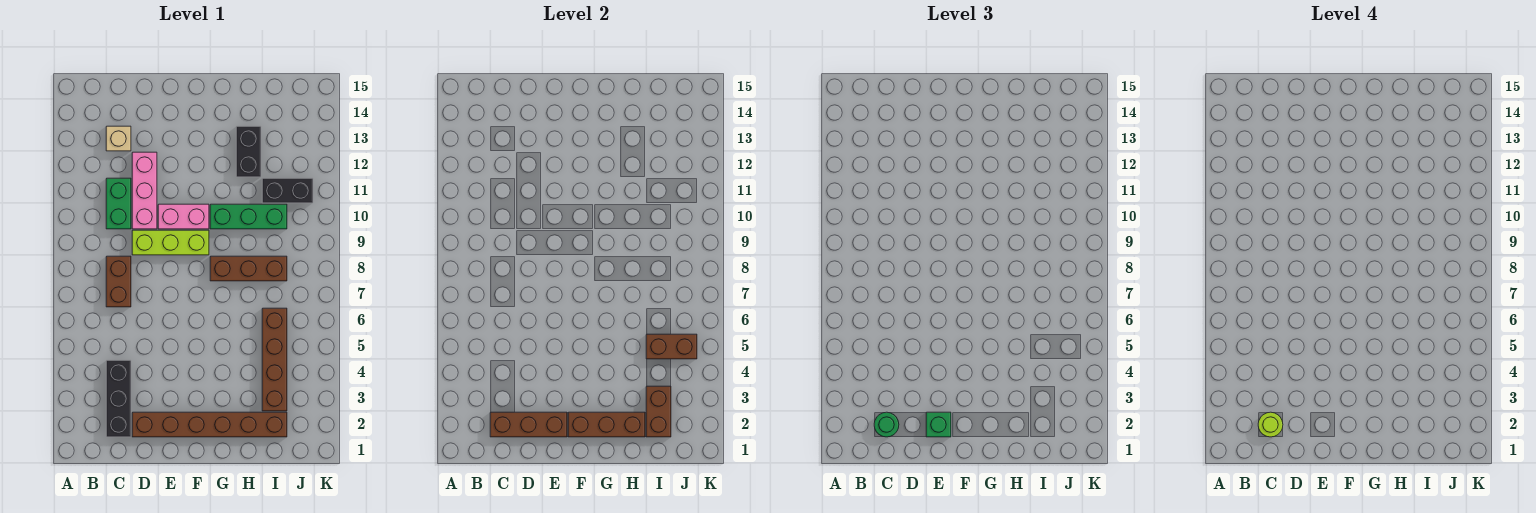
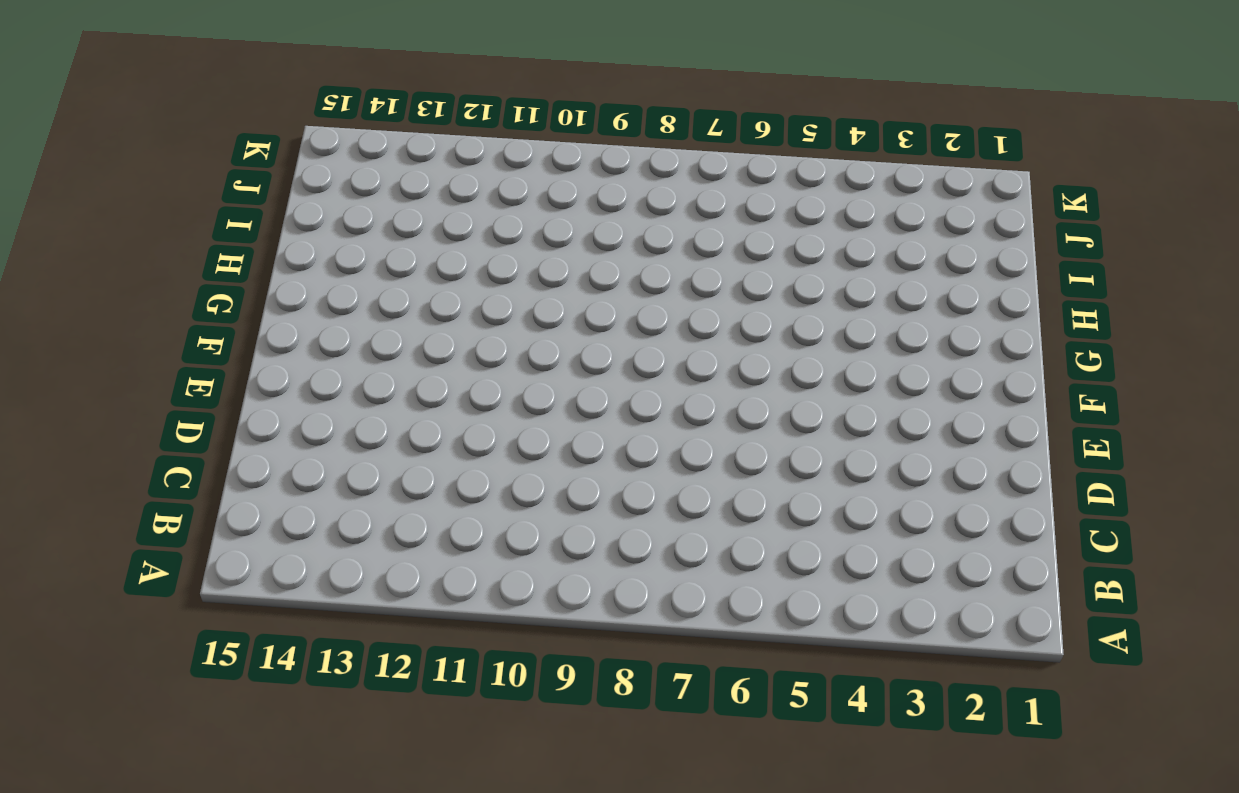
none -> black brick C2:C4 level 1
none -> brown brick C7:C8 level 1
none -> green brick C10:C11 level 1

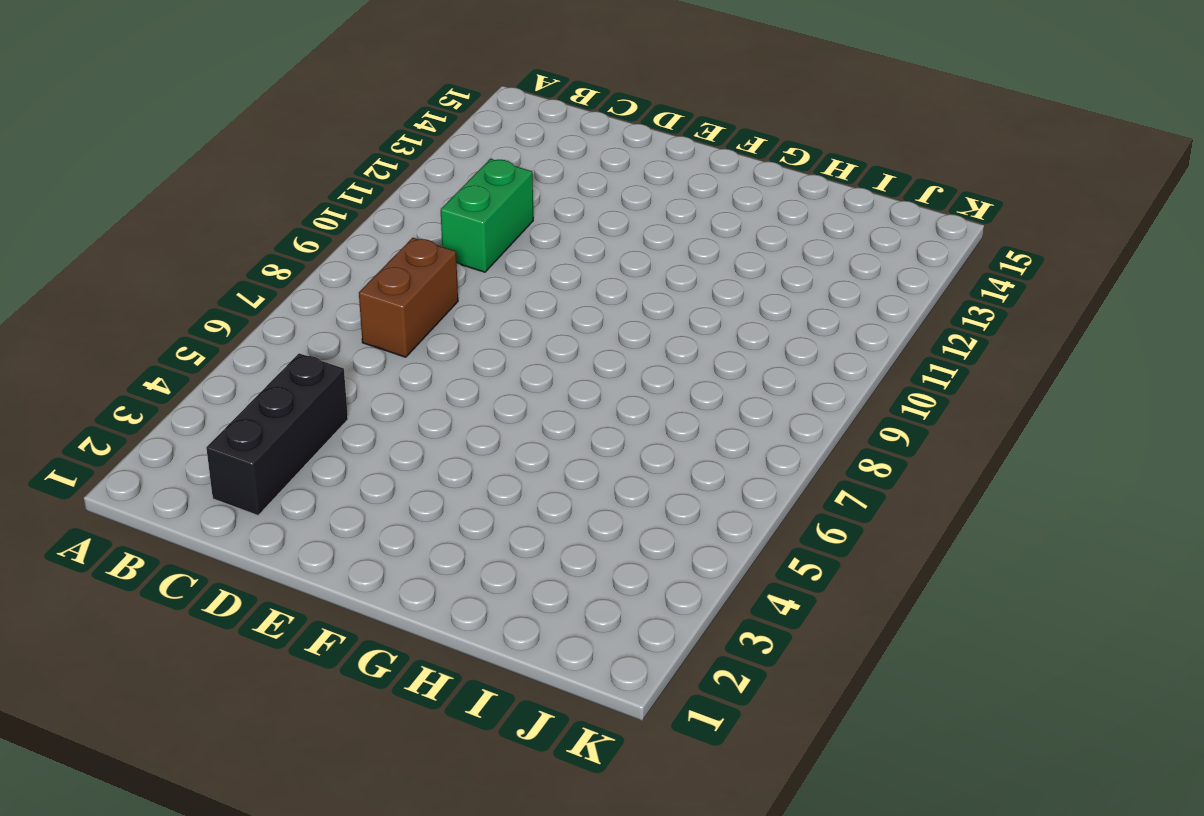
none -> tan brick C13 level 1
none -> brown brick D2:I2 level 1
none -> lime brick D9:F9 level 1

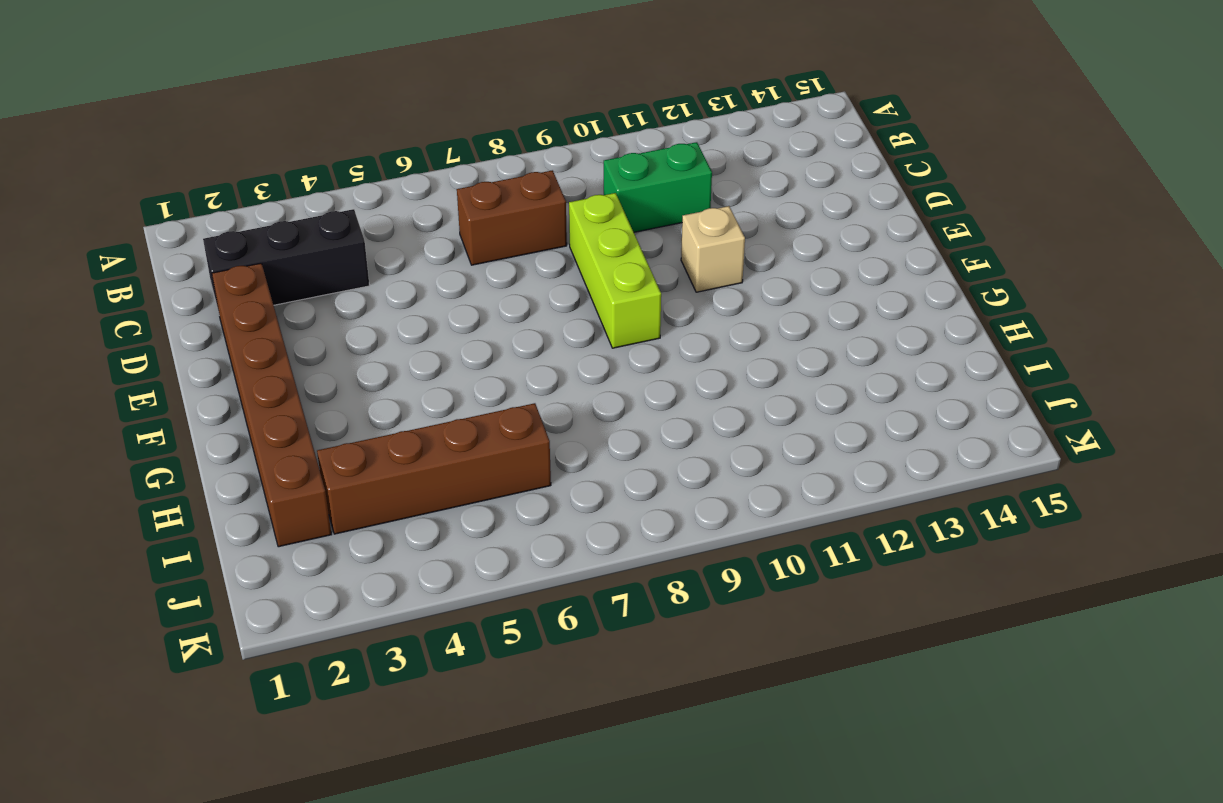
tan brick E11 level 1 -> tan brick C13 level 1
none -> pink brick D10:D12 level 1
none -> pink brick E10:F10 level 1
none -> brown brick G8:I8 level 1

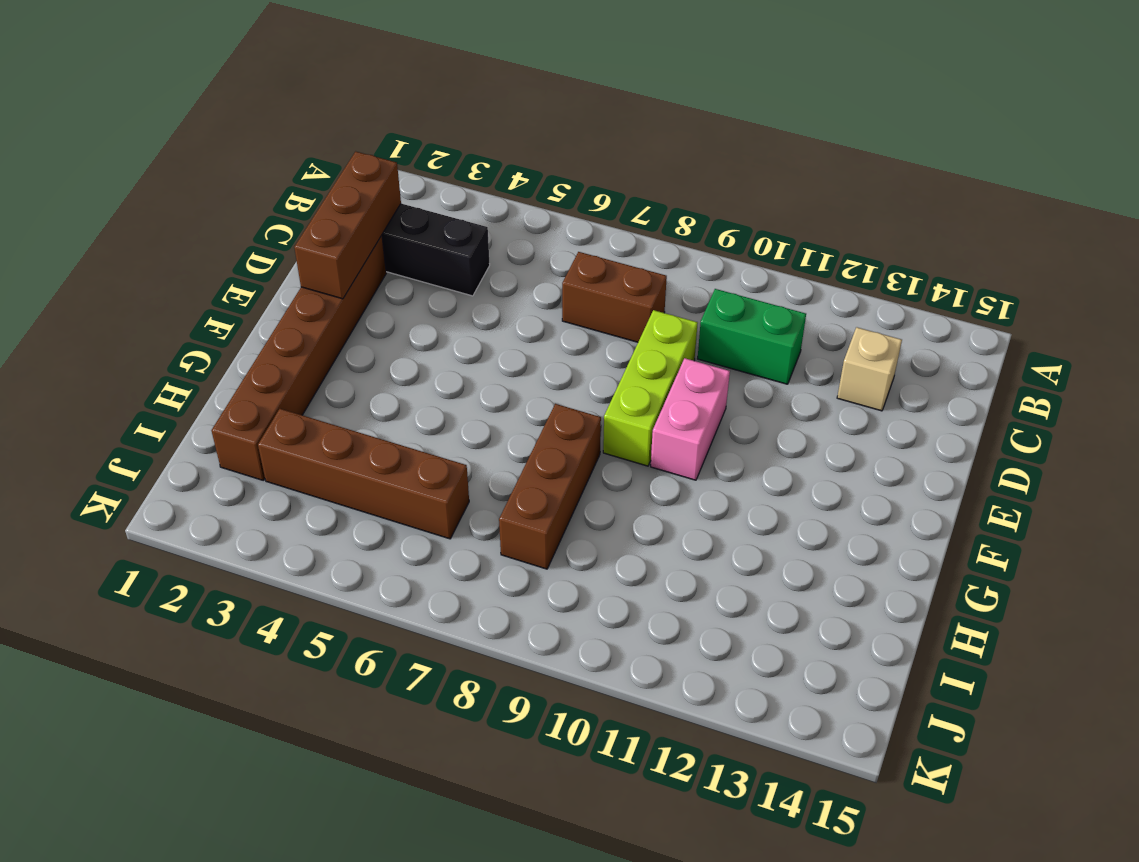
none -> pink brick D10:D12 level 1
none -> green brick G10:I10 level 1
none -> black brick H12:H13 level 1

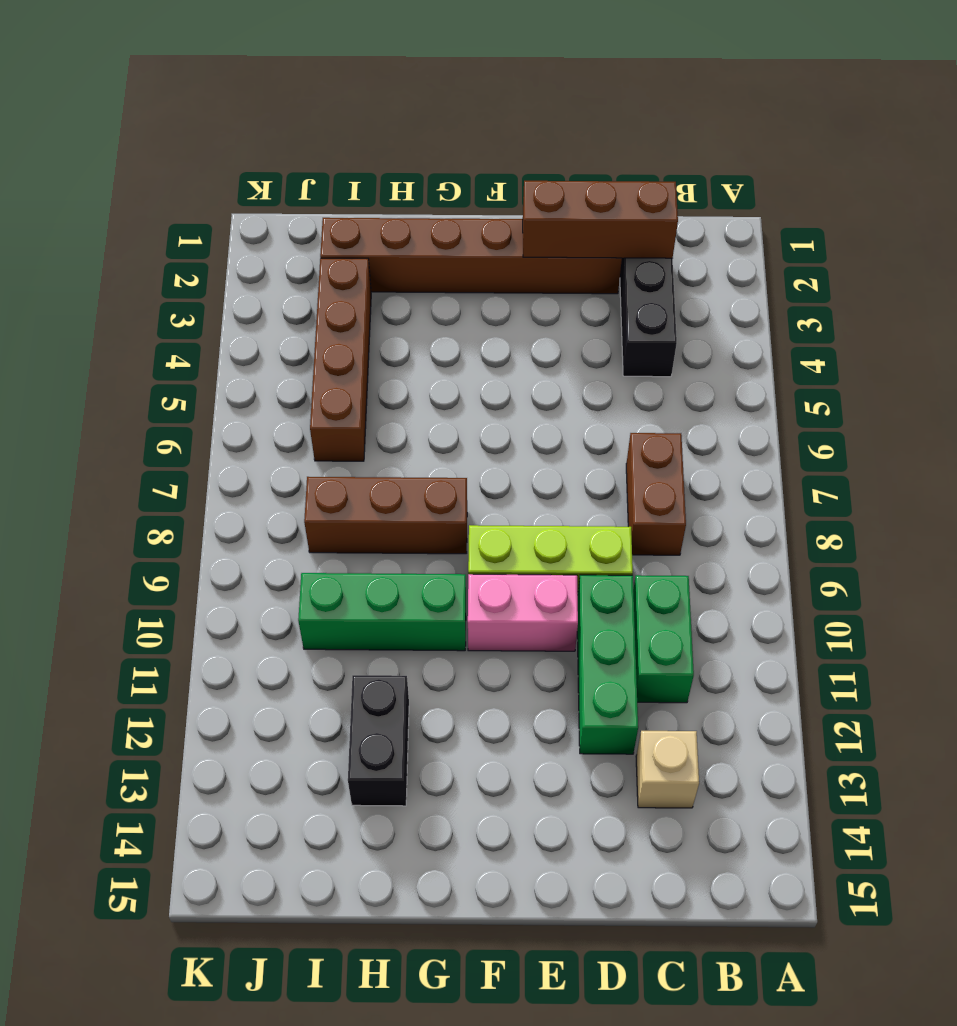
green brick D10:D12 level 1 -> pink brick D10:D12 level 1
none -> black brick I11:J11 level 1
none -> brown brick F2:H2 level 2
none -> brown brick I2:I3 level 2

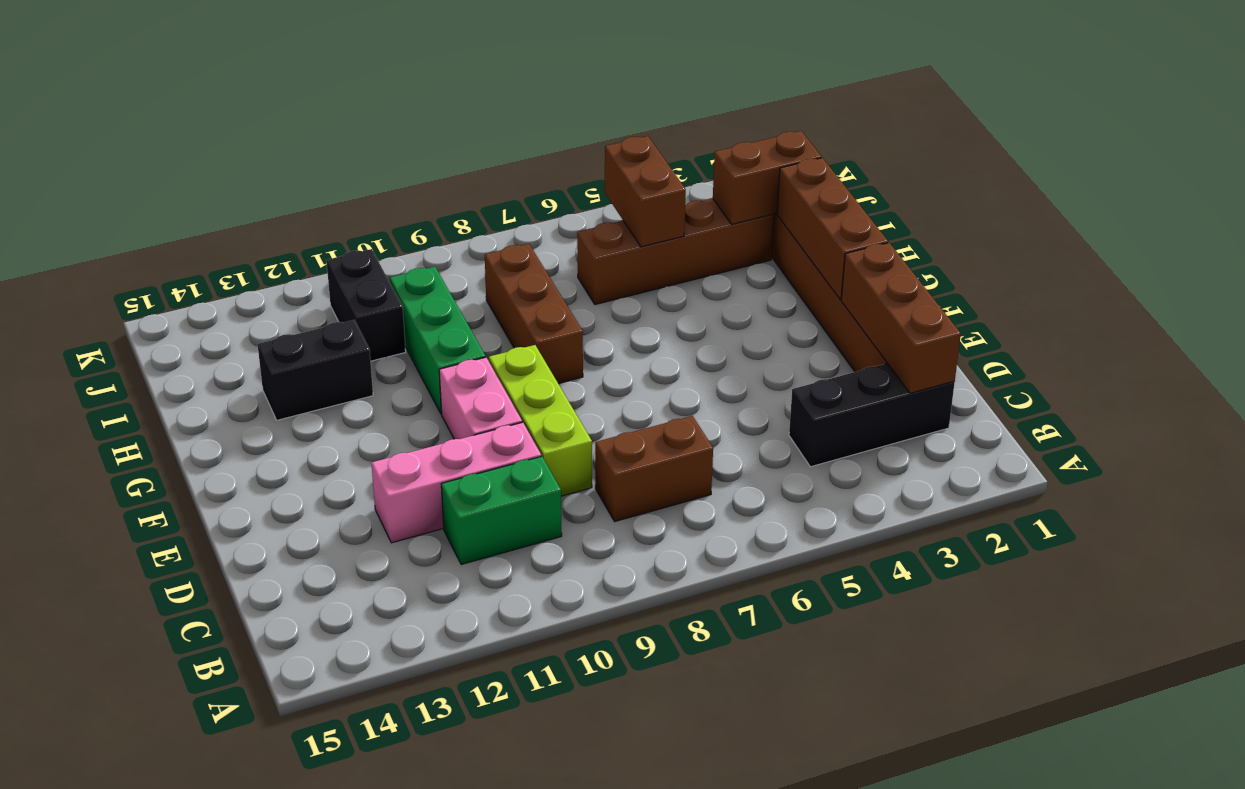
none -> tan brick C13 level 1
none -> green round brick C2 level 3
none -> green brick E2 level 3

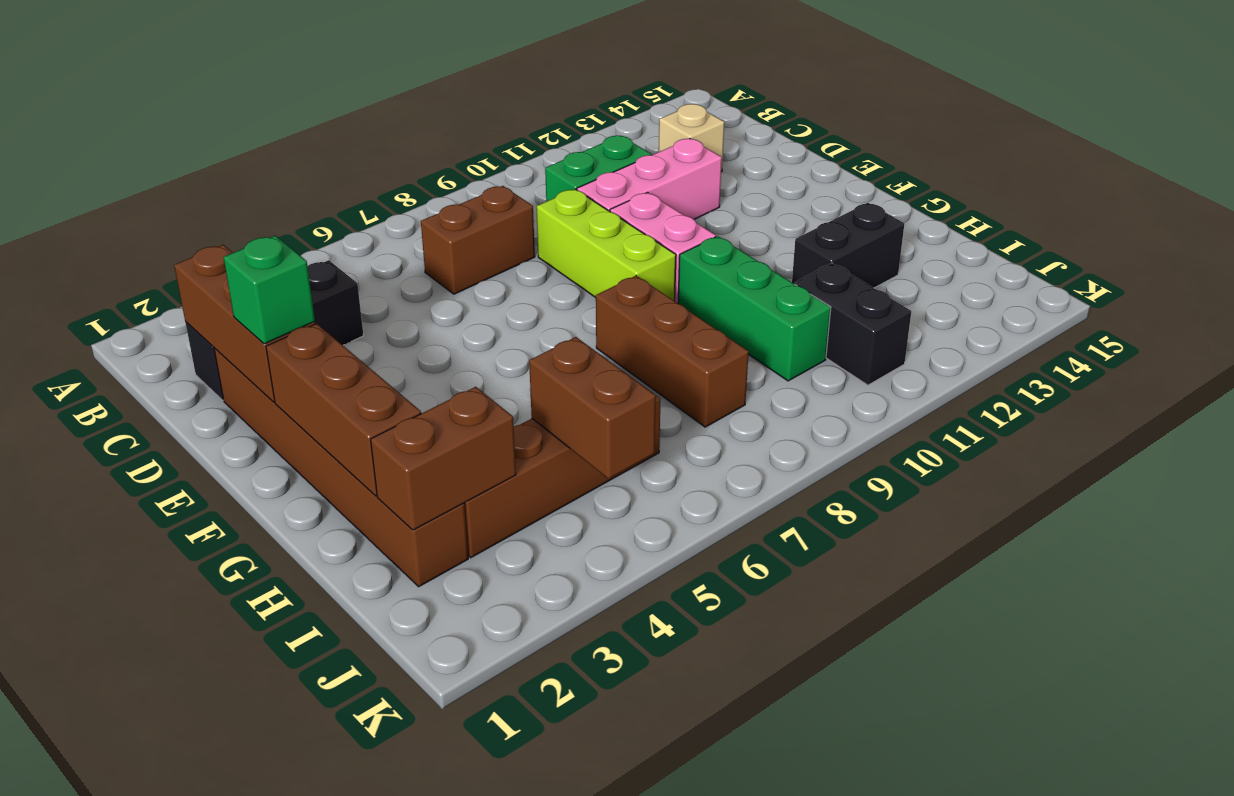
none -> green round brick C2 level 3
none -> lime round brick C2 level 4

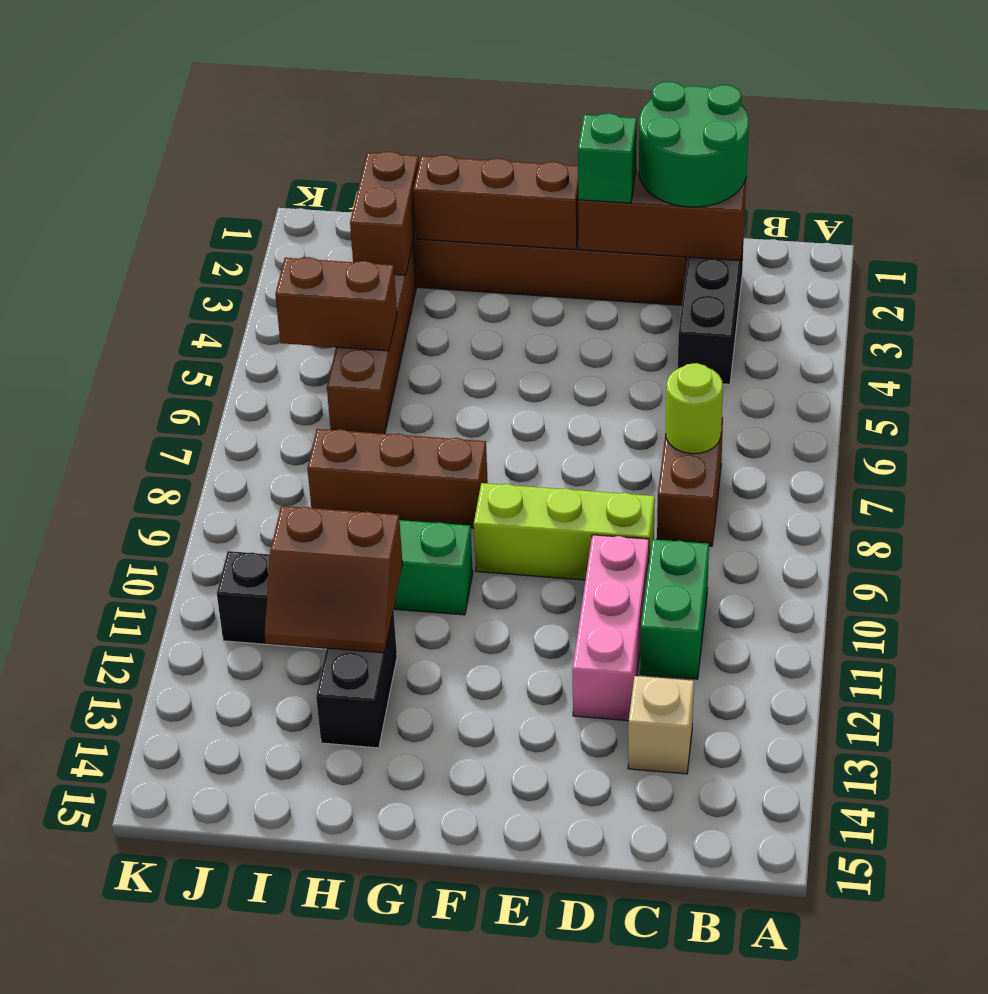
green round brick C1:D2 level 3 -> green round brick C2 level 3
lime round brick C7 level 2 -> lime round brick C2 level 4
brown slope H11:I12 level 2 top 11 -> none
none -> pink brick E10:F10 level 1

